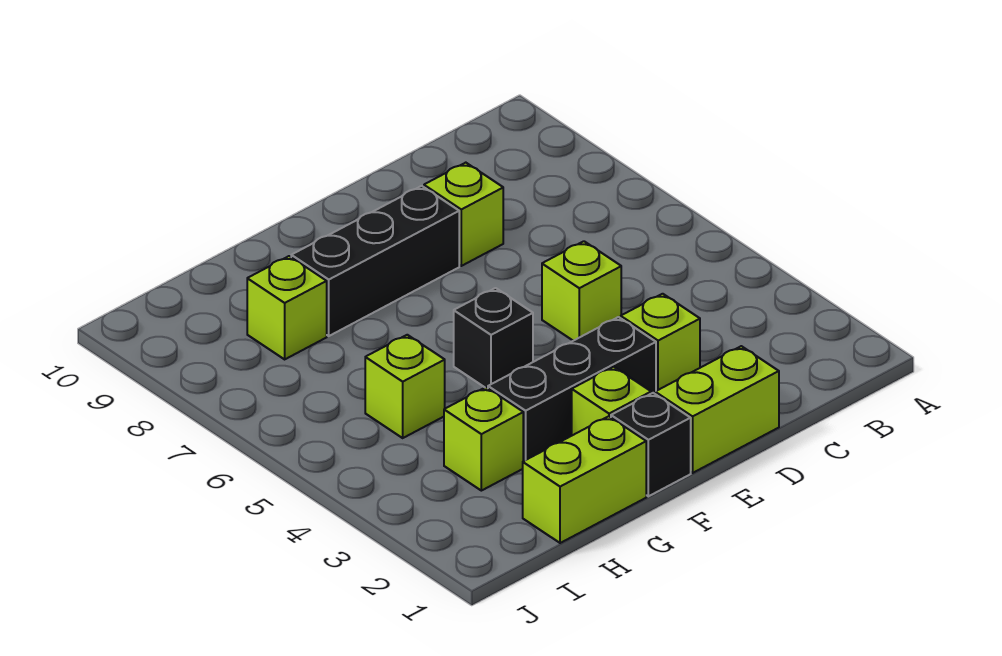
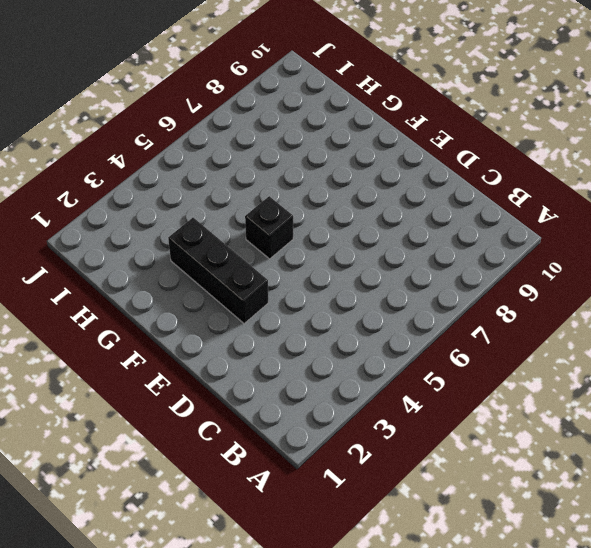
none -> lime brick D1:E1 level 1
none -> lime brick D3 level 1
none -> lime brick D5 level 1

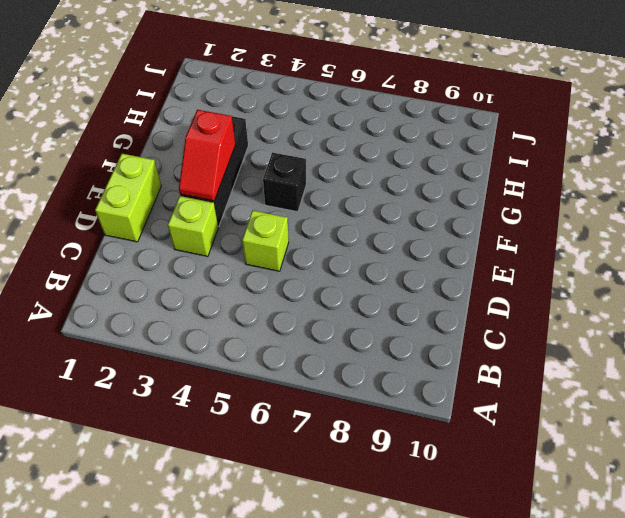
red slope E3:F3 level 2 top F -> none
none -> lime brick D8 level 1
none -> black brick E8:G8 level 1
none -> black brick F1 level 1

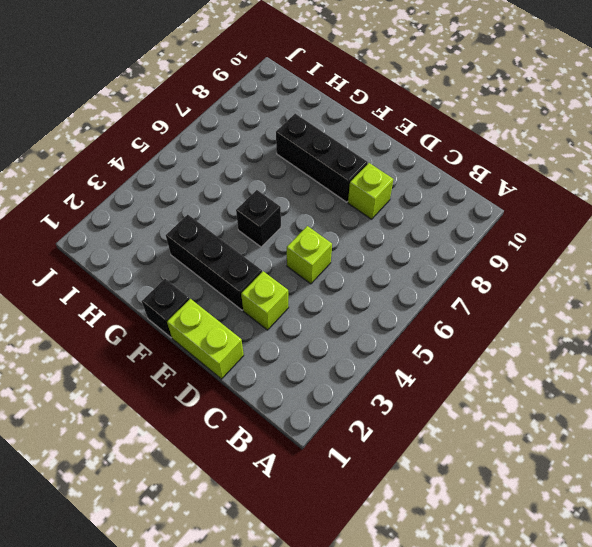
none -> lime brick F2 level 1
none -> lime brick G1:H1 level 1
none -> lime brick H3 level 1

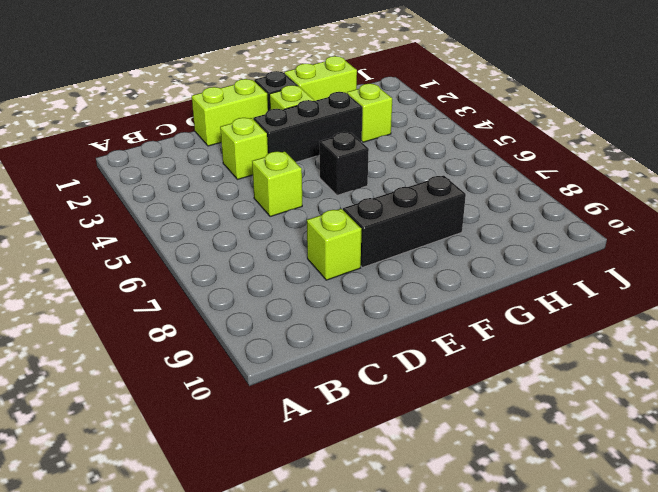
none -> lime brick H5 level 1
none -> lime brick H8 level 1

